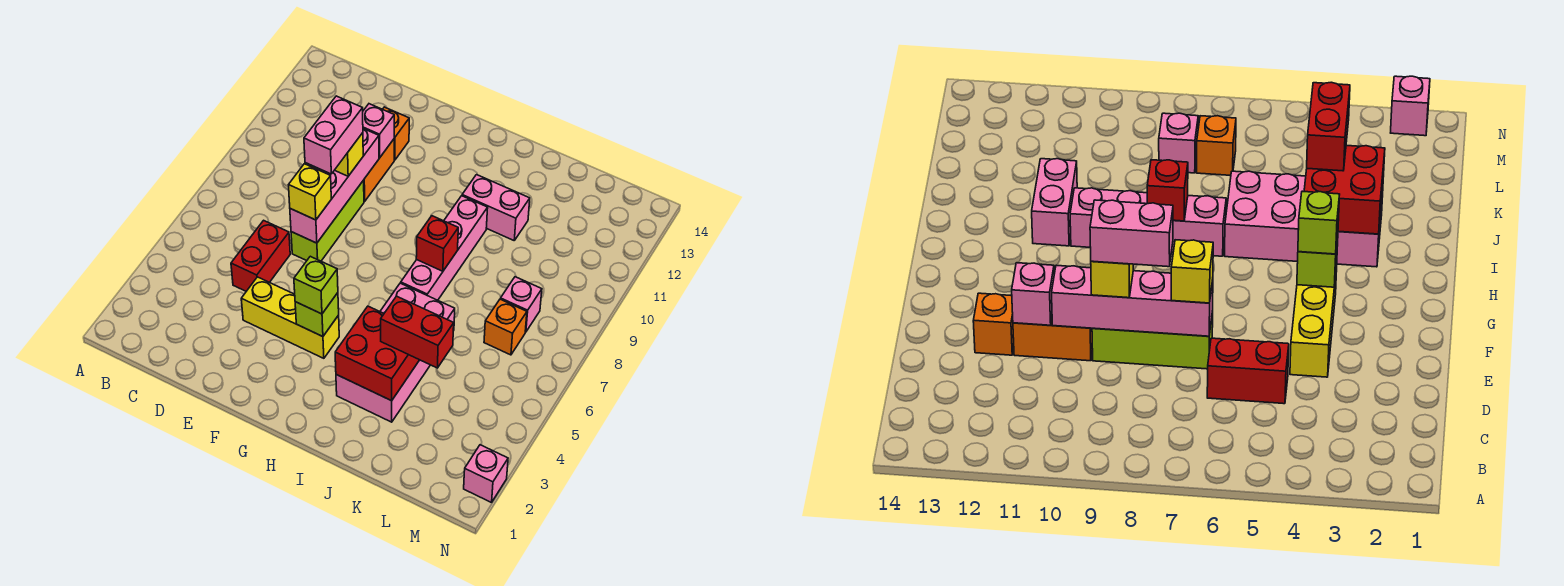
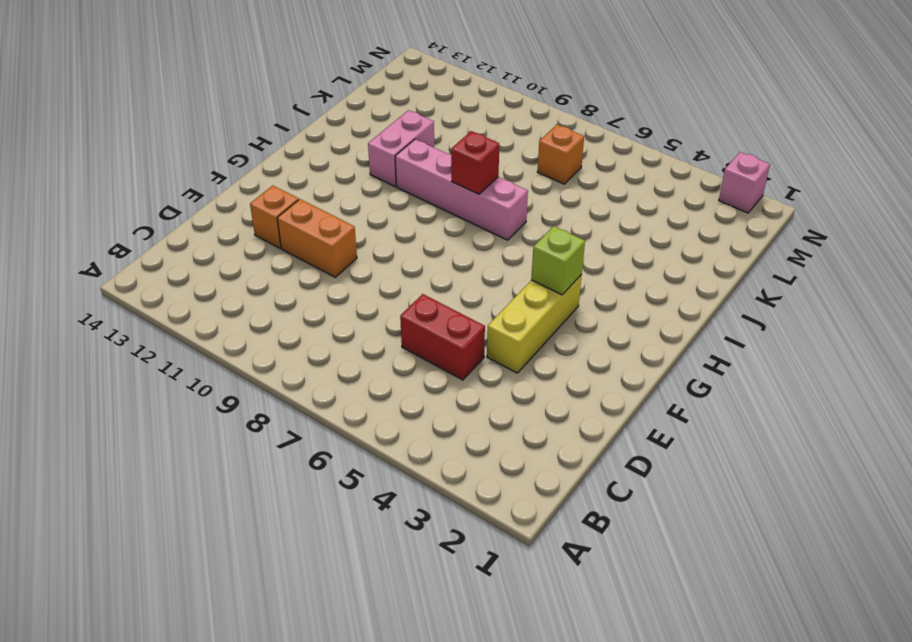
none -> lime brick E7:E9 level 1
none -> pink brick I3:J6 level 1
none -> pink brick L8 level 1

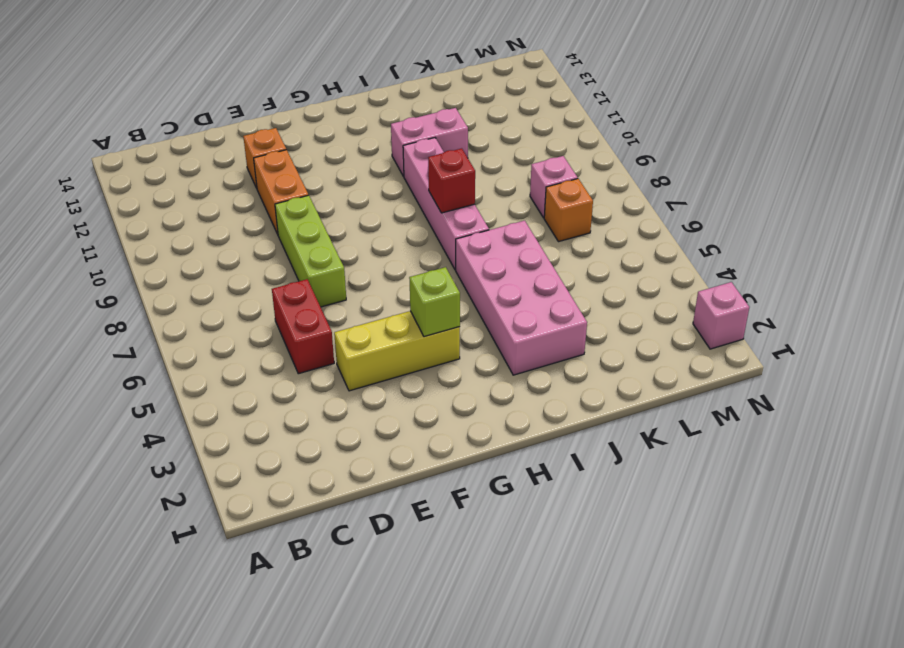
none -> pink brick E7:E10 level 2
none -> pink brick E11 level 2
none -> red brick I3:J4 level 2

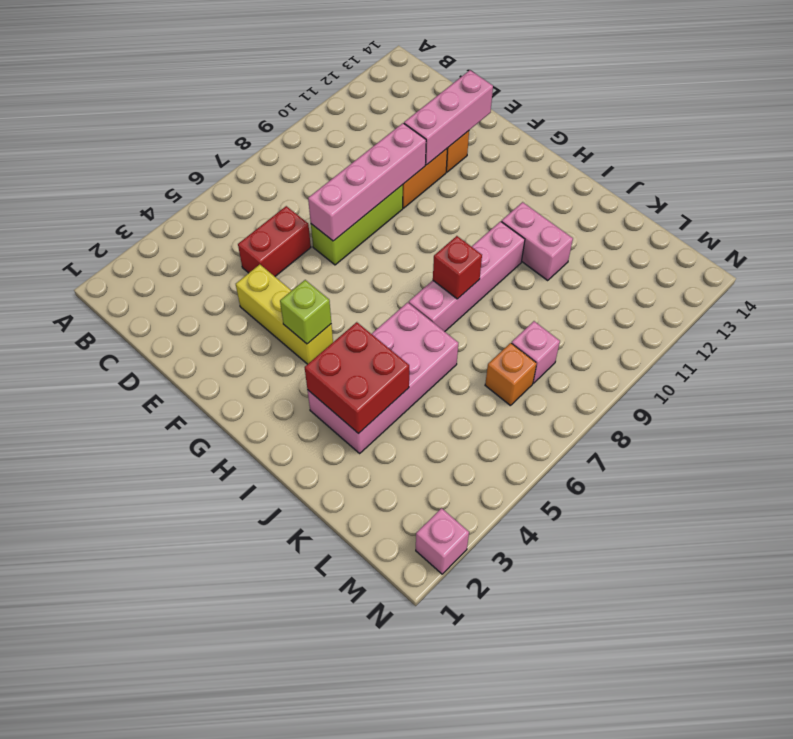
pink brick E11:E13 level 2 -> pink brick E11 level 2
none -> yellow brick E7 level 3
none -> yellow brick E9 level 3
none -> lime brick G4 level 3

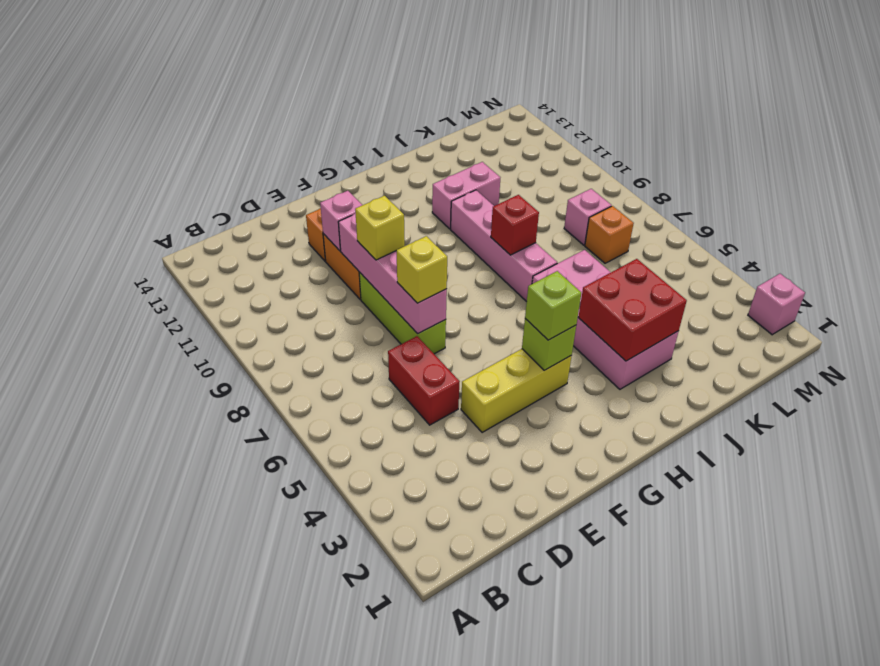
none -> red brick J4:K4 level 3
none -> pink brick E8:E9 level 4

